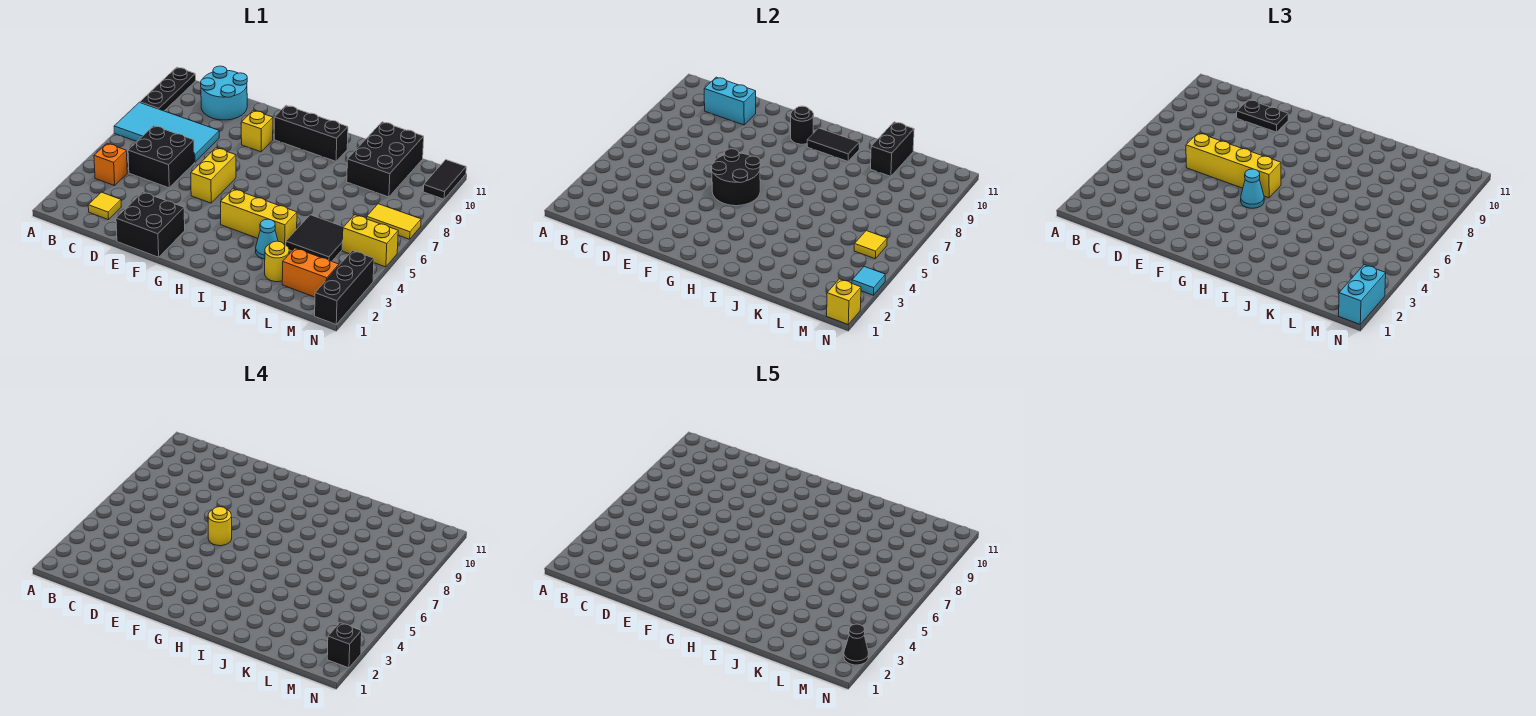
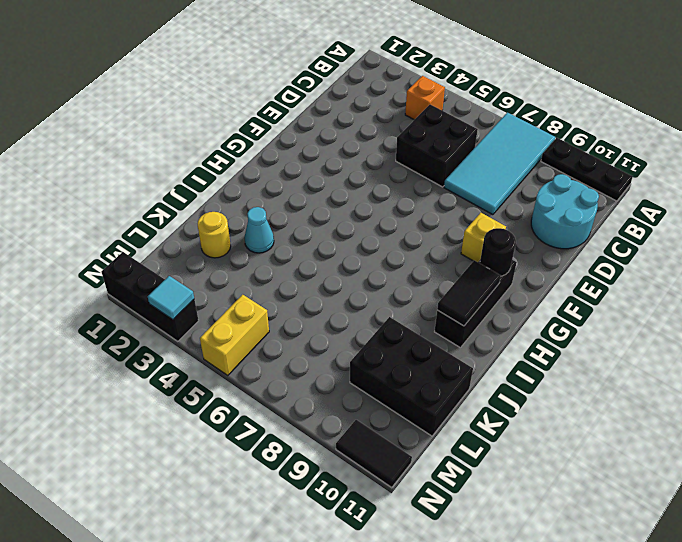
none -> yellow tile C2 level 1
none -> black brick E1:F2 level 1
none -> yellow brick F5:F6 level 1
none -> yellow brick H4:J4 level 1

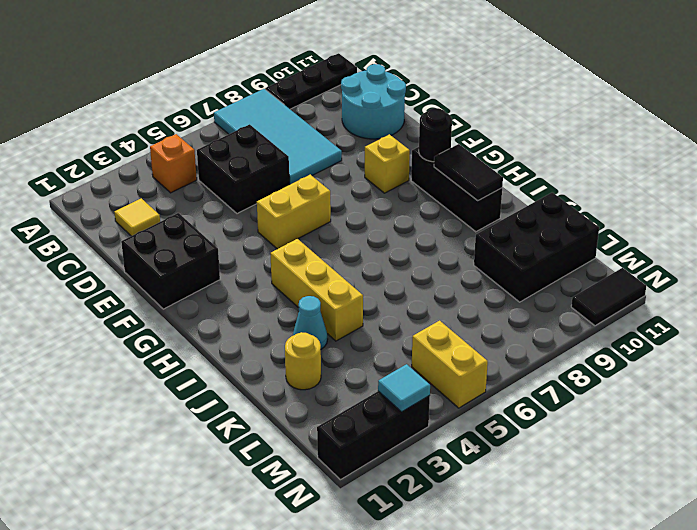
none -> black tile K4:L5 level 1
none -> orange brick L2:M2 level 1
none -> yellow tile M7:N7 level 1
none -> cyan brick C10:D10 level 2

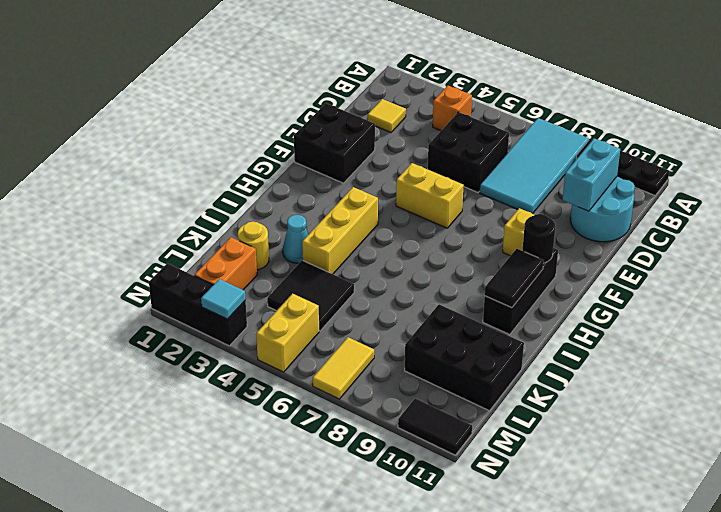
none -> black round brick F5:G6 level 2
none -> black brick K10:K11 level 2
none -> yellow tile M5 level 2
none -> yellow brick N1 level 2

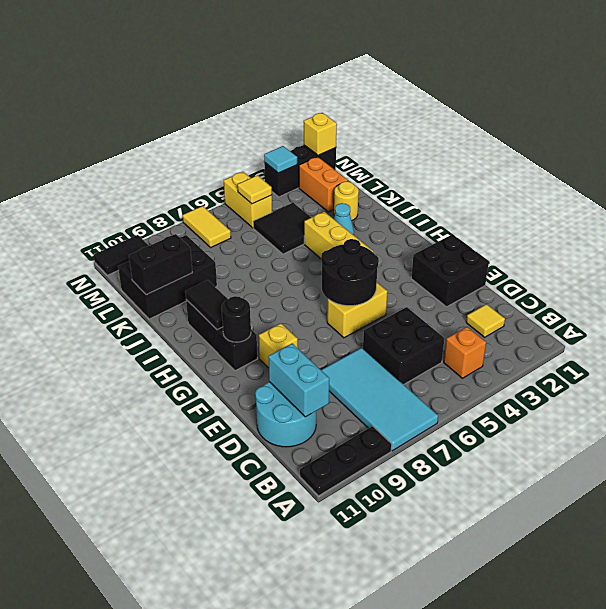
none -> yellow brick D6:G6 level 3
none -> black plate D10:E10 level 3
none -> cyan cone G5 level 3
none -> cyan brick N1:N2 level 3

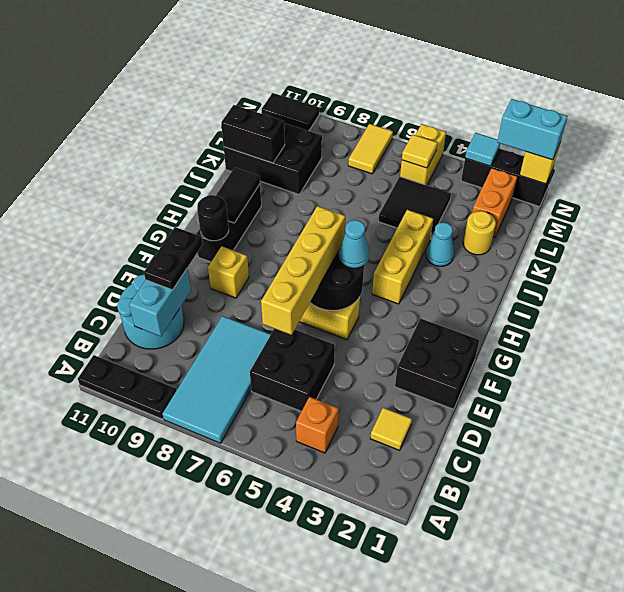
none -> yellow round brick F6 level 4
none -> black brick N2 level 4
none -> black cone N2 level 5

